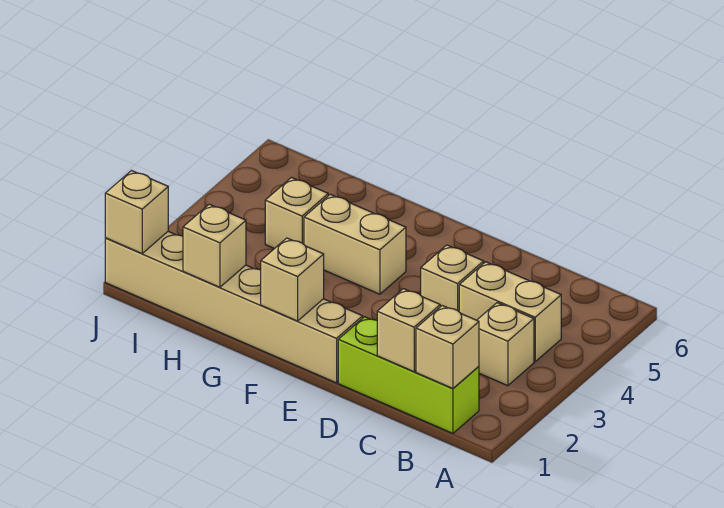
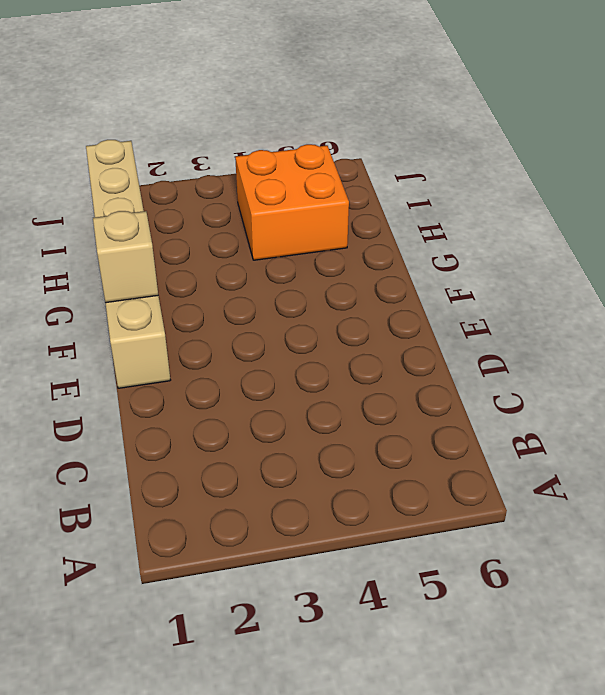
orange brick H4:I5 level 1 -> tan brick H4 level 1
none -> lime brick B1:D1 level 1
none -> tan brick B3 level 1
none -> tan brick B4:C4 level 1

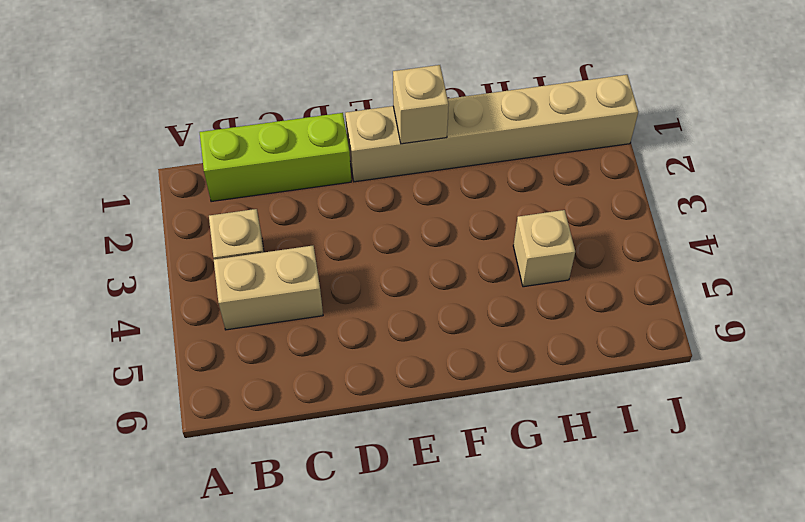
none -> tan brick D4 level 1
none -> tan brick F4:G4 level 1
none -> tan brick B1 level 2

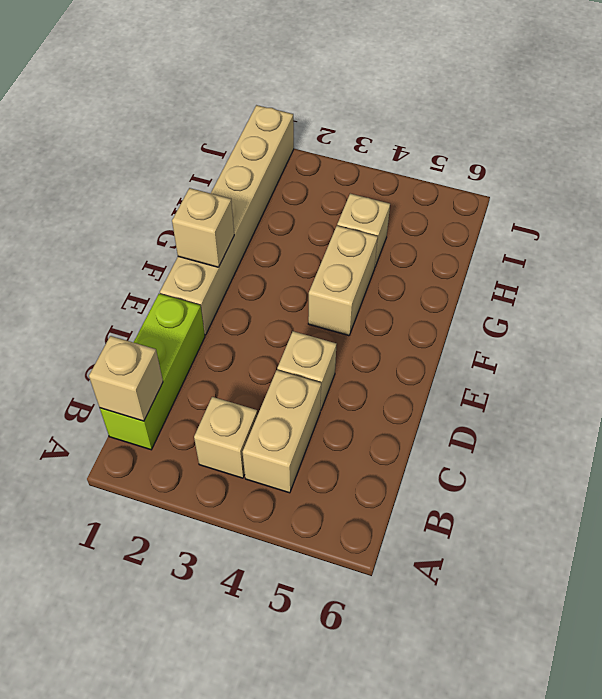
none -> tan brick C1 level 2
none -> tan brick H1 level 2
none -> tan brick J1 level 2

